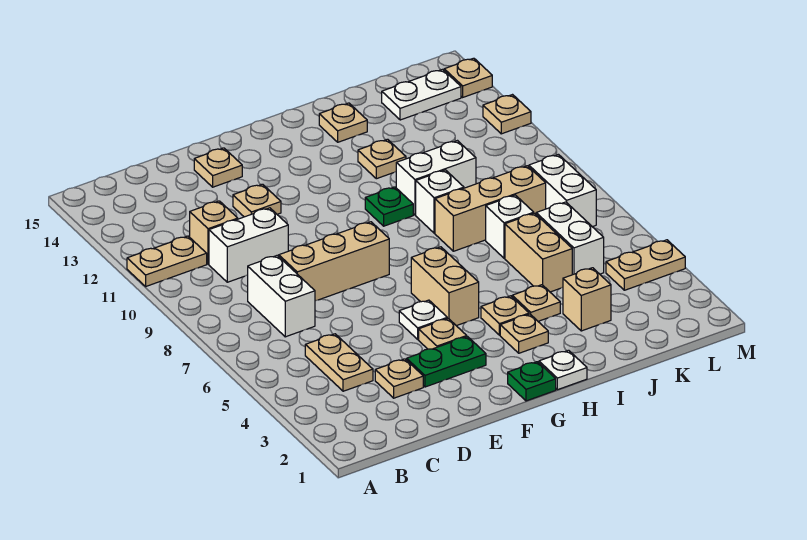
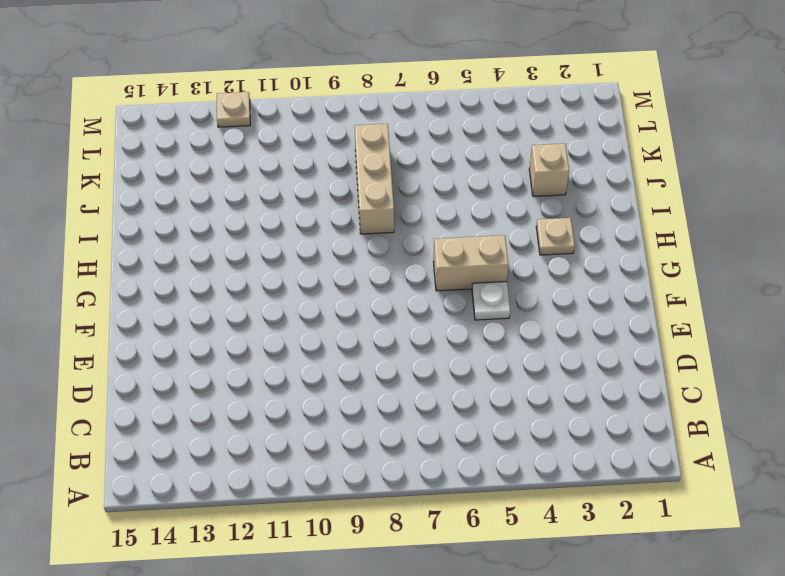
none -> tan plate A11:B11 level 1
none -> tan plate C4:C5 level 1
none -> white brick C7:C8 level 1
none -> white brick C10:D10 level 1

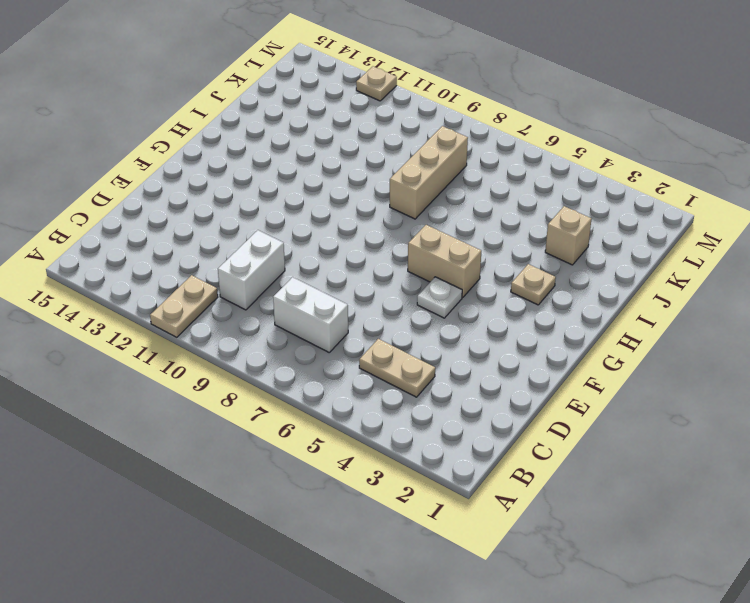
none -> tan brick C11 level 1
none -> tan plate D3 level 1
none -> tan brick D8:F8 level 1
none -> green plate E3:F3 level 1

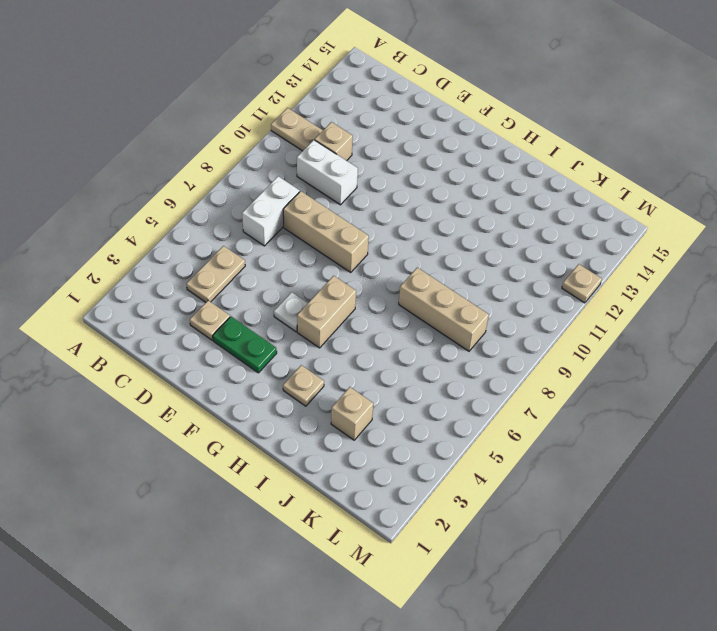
none -> tan plate E12 level 1
none -> tan plate E14 level 1
none -> tan plate F4 level 1
none -> green plate G1 level 1

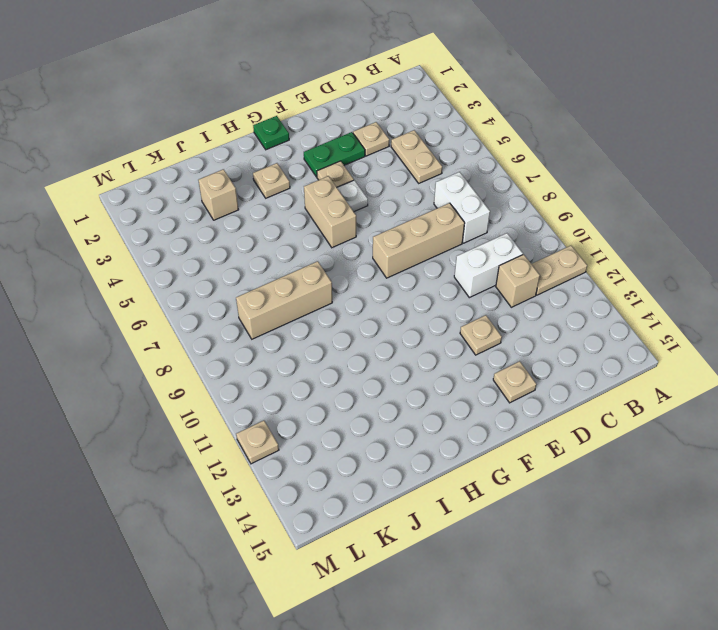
none -> white plate H1 level 1
none -> tan plate H4 level 1
none -> green plate H10 level 1
none -> tan plate I4 level 1

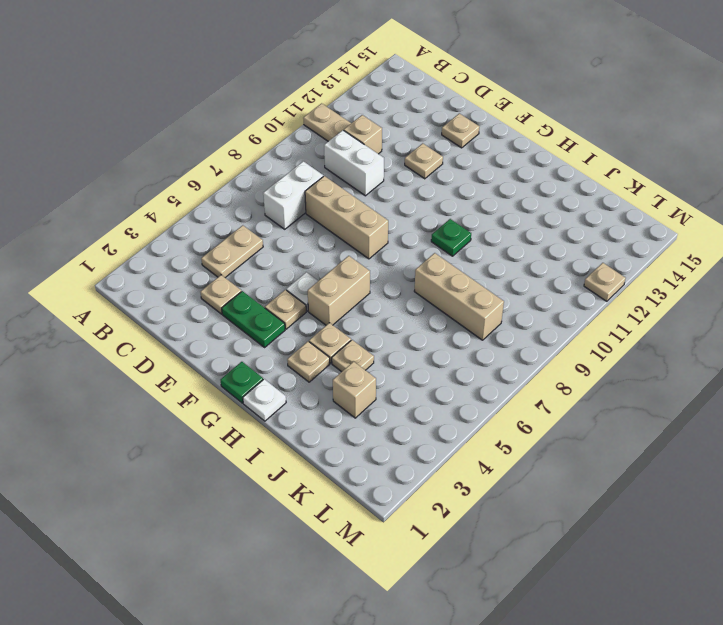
none -> white brick I9 level 1
none -> white brick I10:J10 level 1
none -> tan plate I12 level 1
none -> tan plate I14 level 1

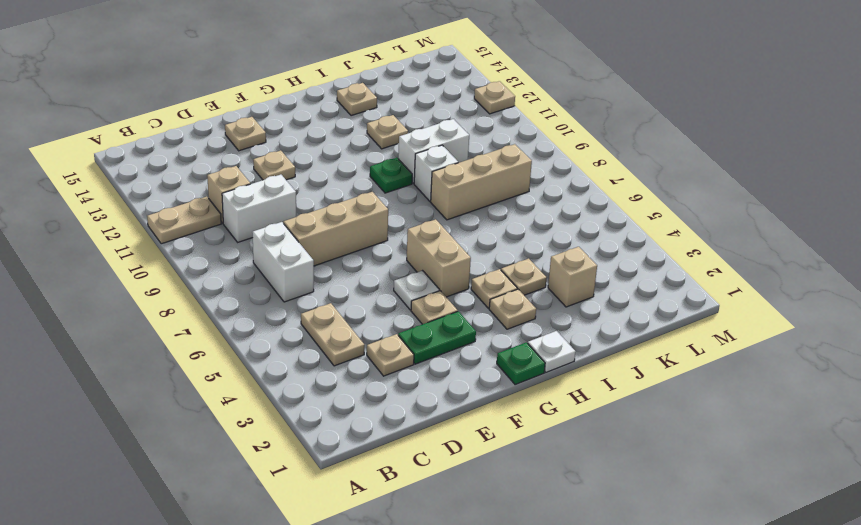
none -> tan brick J5:J6 level 1
none -> white brick J7 level 1
none -> white brick K5:K6 level 1
none -> white plate K14:L14 level 1

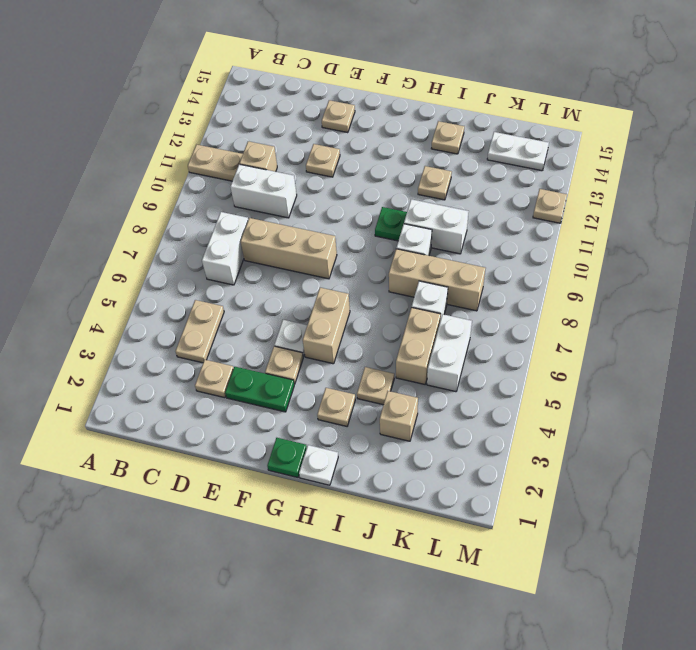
none -> tan plate H4 level 1
none -> tan plate L4:M4 level 1
none -> white brick L7:L8 level 1
none -> tan plate M14 level 1

